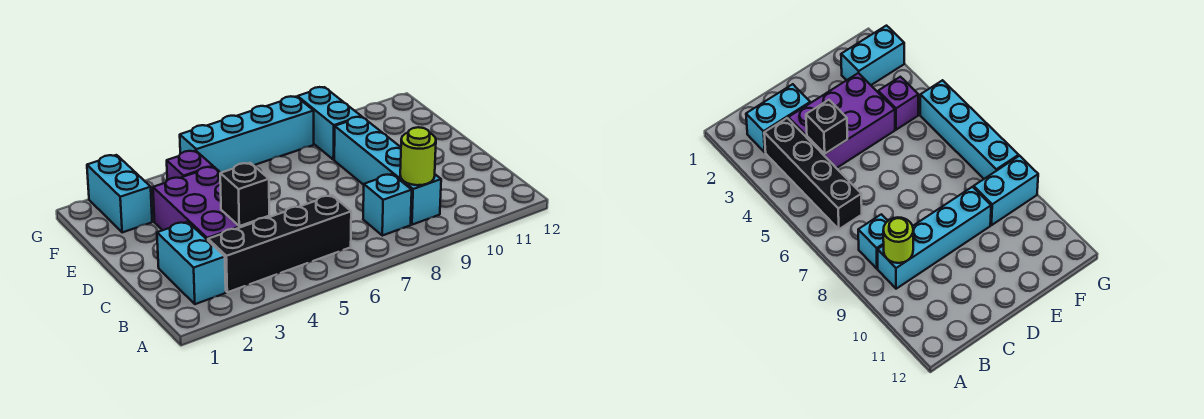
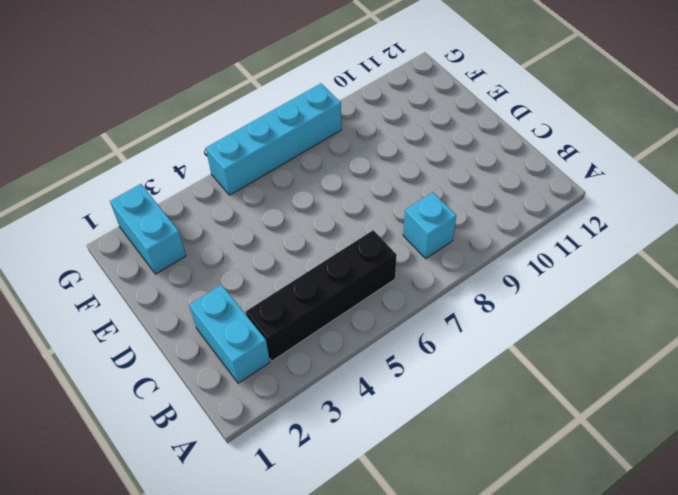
none -> cyan brick B9:E9 level 1
none -> purple brick C3:E4 level 1

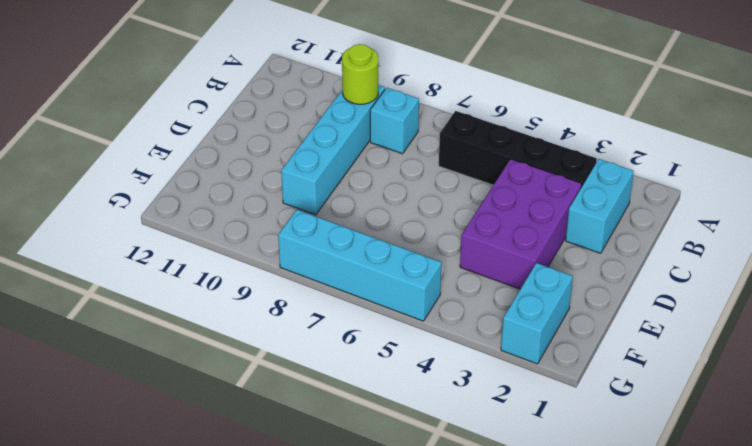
none -> purple brick F4 level 1
none -> cyan brick F9:G9 level 1

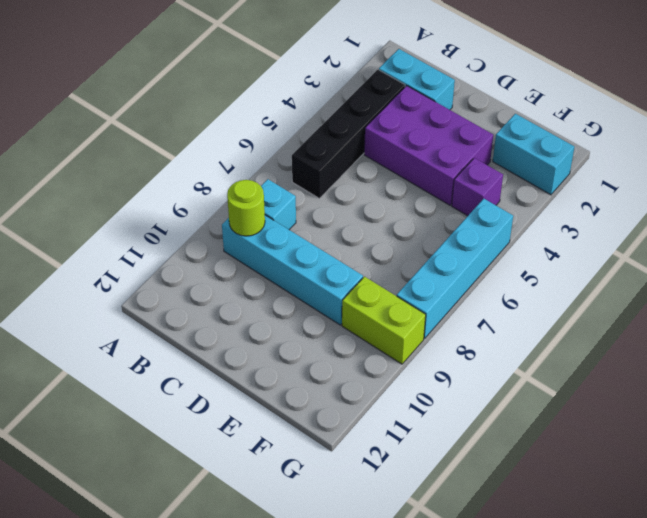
lime brick F9:G9 level 1 -> cyan brick F9:G9 level 1
none -> black brick C4 level 2

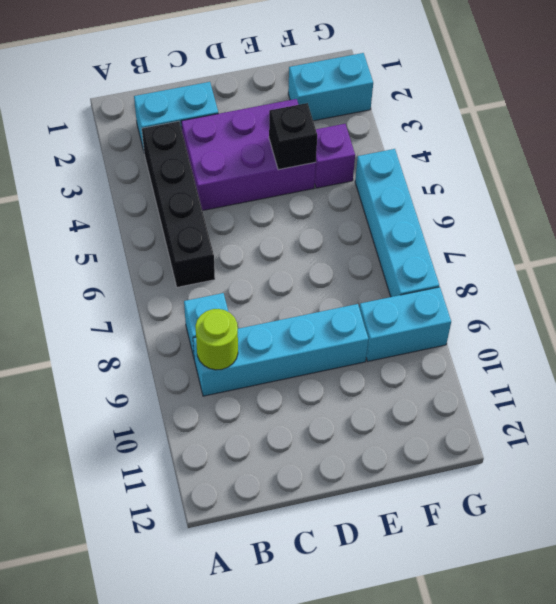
black brick E4 level 2 -> black brick C4 level 2

